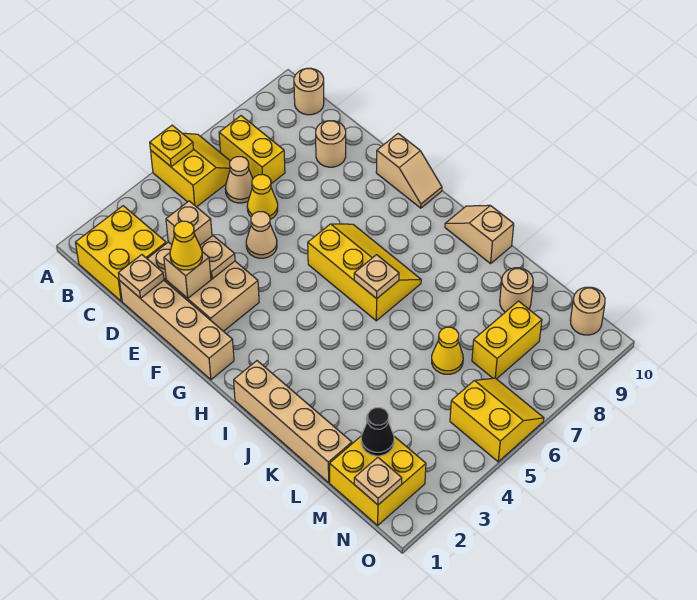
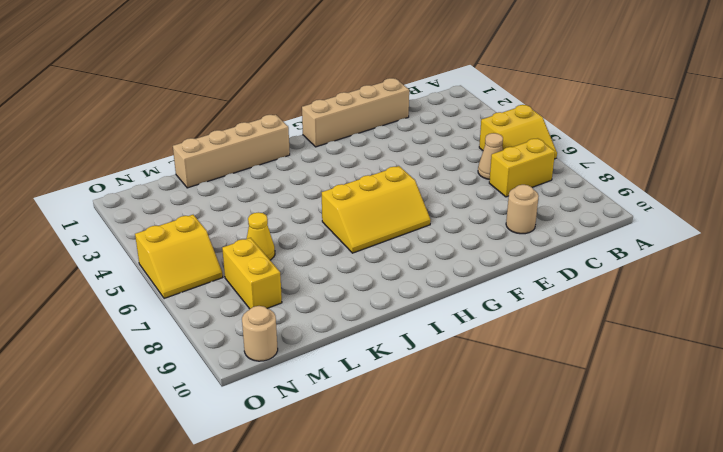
none -> yellow brick B1:C2 level 1
none -> tan round brick B10 level 1
none -> tan brick D2:F3 level 1

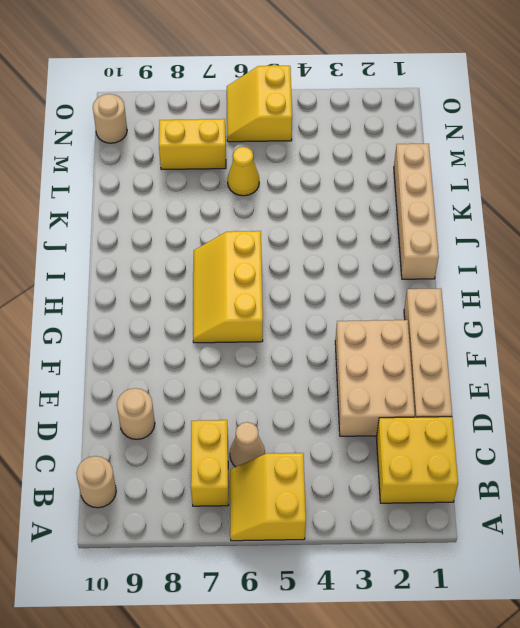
none -> yellow cone D6 level 1
none -> tan cone E5 level 1
none -> tan slope F10:G10 level 1 top F

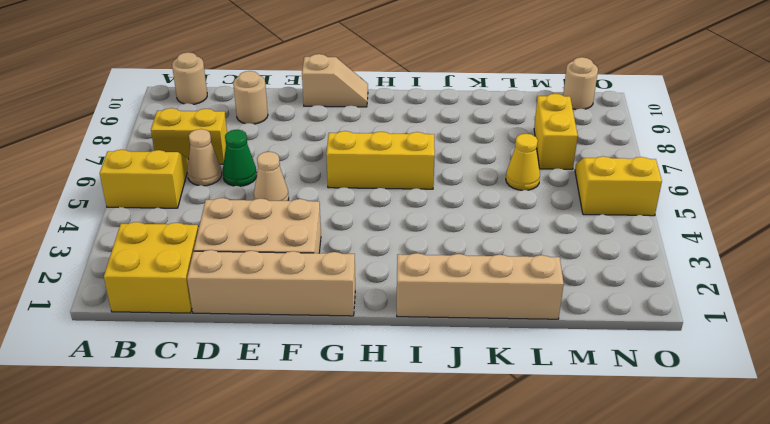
green cone D6 level 1 -> yellow cone D6 level 1
none -> tan slope I10:J10 level 1 top J
none -> tan round brick L9 level 1
none -> yellow brick M1:N2 level 1

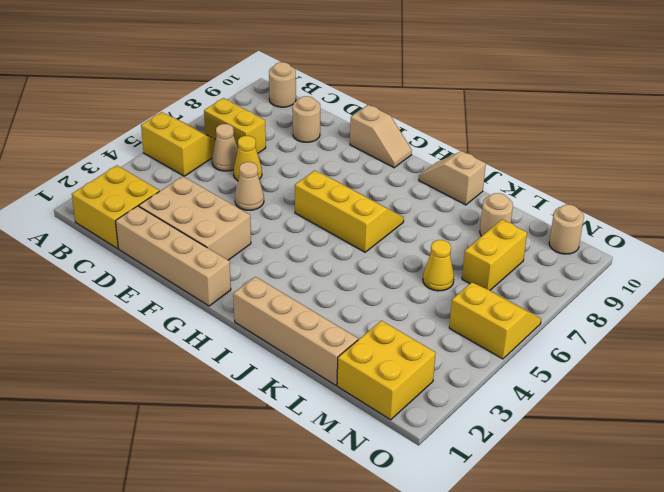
none -> yellow plate A5 level 2
none -> tan plate D1 level 2
none -> tan brick D3 level 2

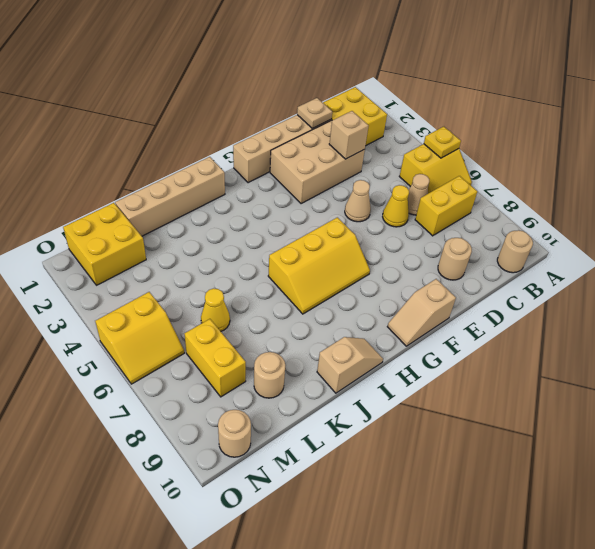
none -> tan brick E2 level 2
none -> tan plate E3 level 2
none -> tan plate I6 level 2

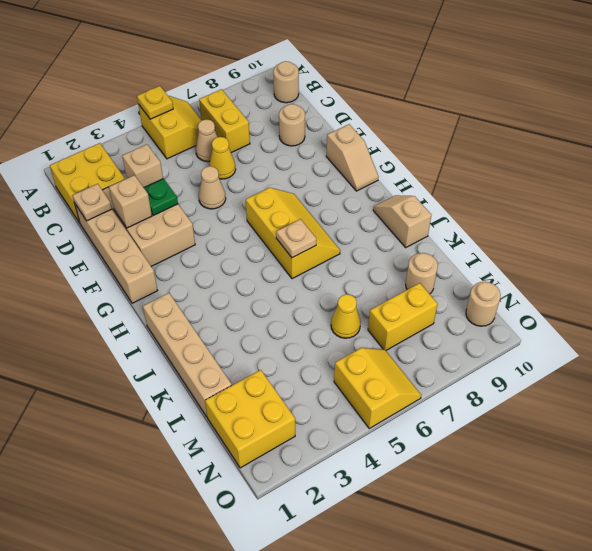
green plate E3 level 2 -> tan plate E3 level 2
none -> black cone M2 level 2
none -> tan plate N1 level 2
none -> yellow cone E2 level 3

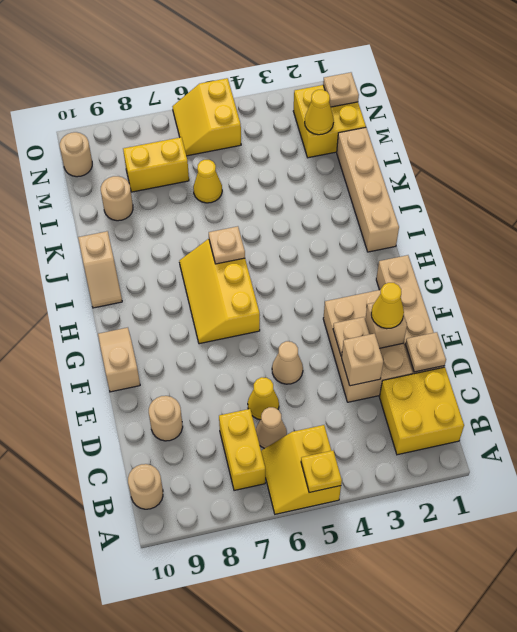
yellow cone M2 level 2 -> black cone M2 level 2

